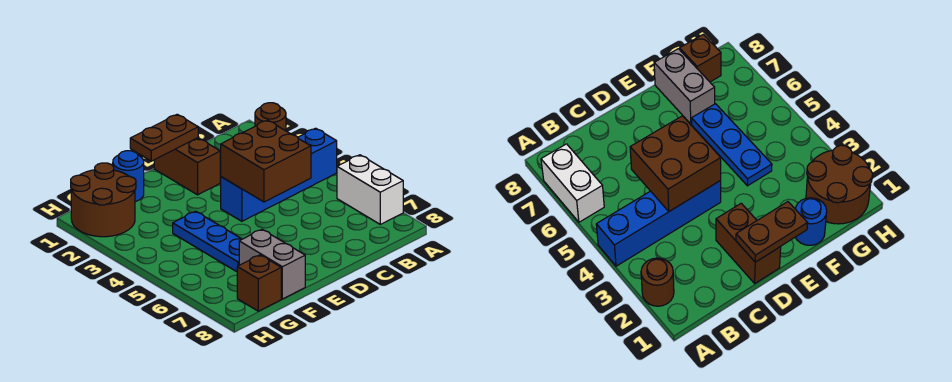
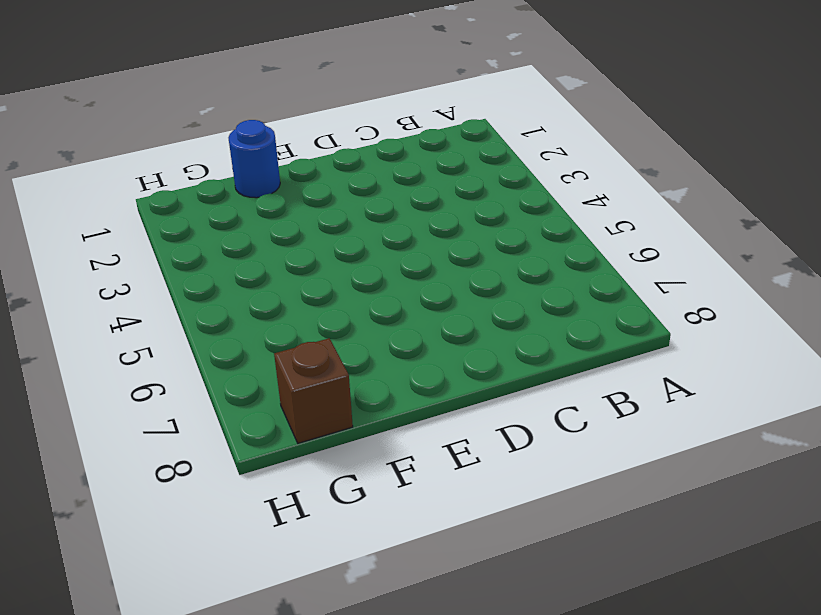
none -> brown round brick A2 level 1
none -> blue brick A4:D4 level 1

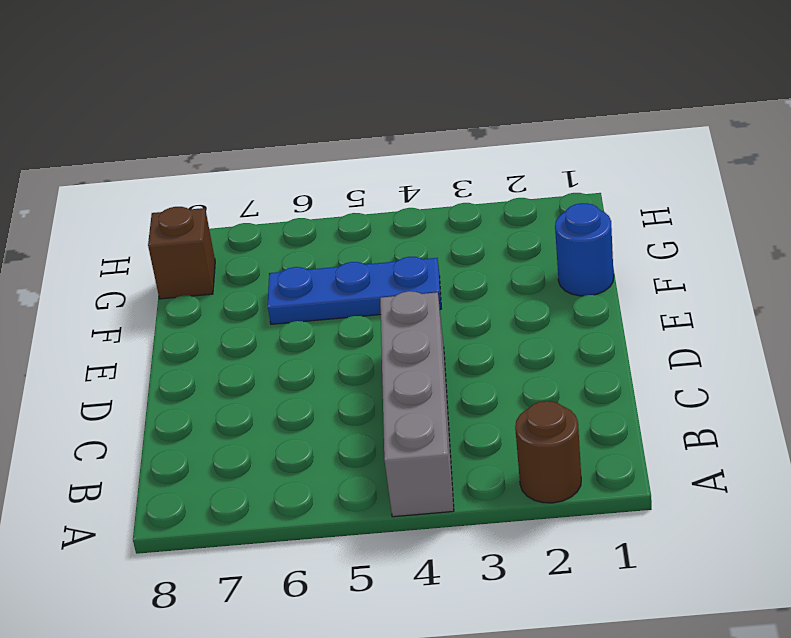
grey brick A4:D4 level 1 -> blue brick A4:D4 level 1
none -> white brick A6:A7 level 1
none -> brown brick D1:D2 level 1

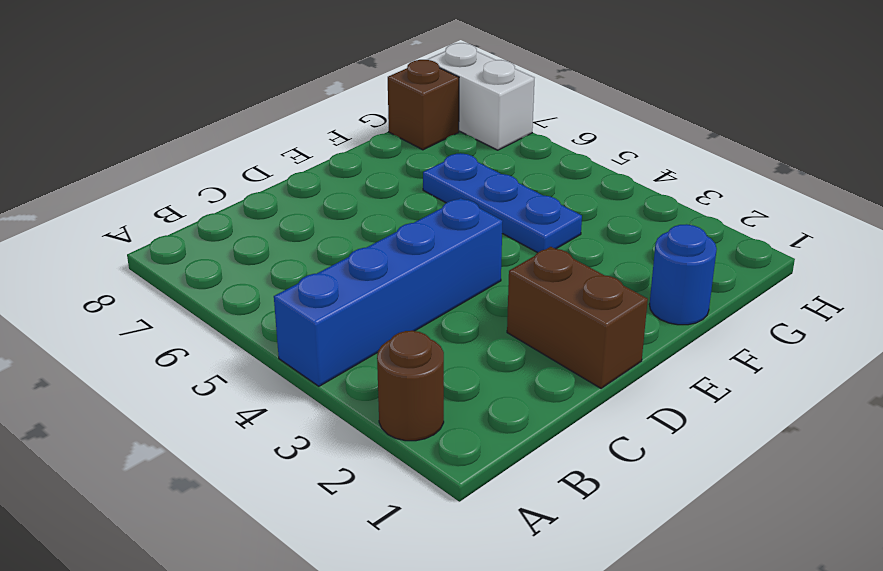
white brick H7:H8 level 1 -> white brick A6:A7 level 1
none -> grey brick F7:F8 level 1
none -> brown round brick G1:H2 level 1

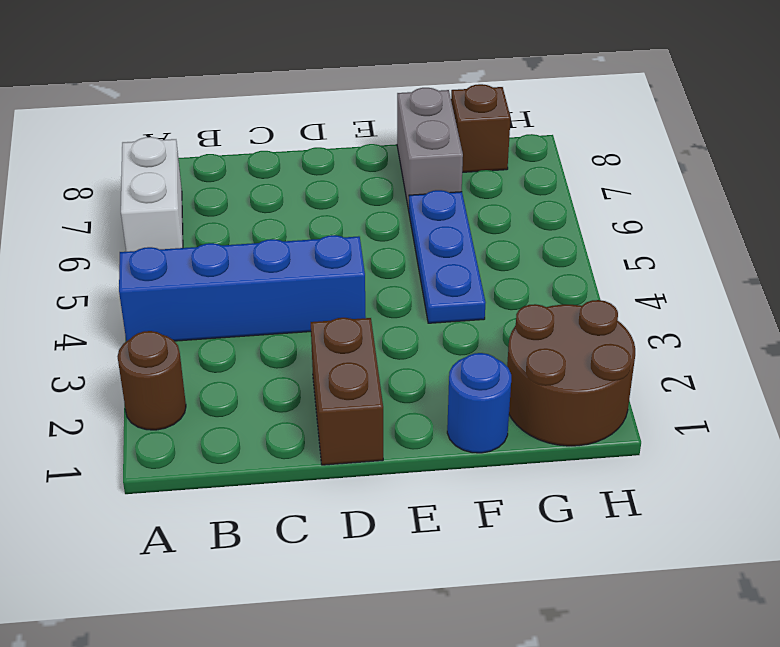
none -> brown brick C4:D5 level 2
none -> brown plate D1:E1 level 2

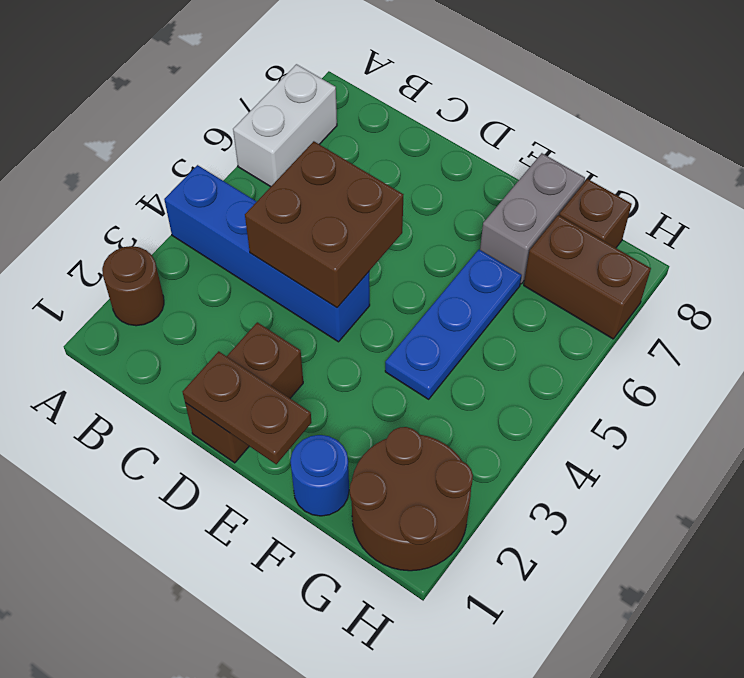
brown brick G7:H7 level 1 -> none

